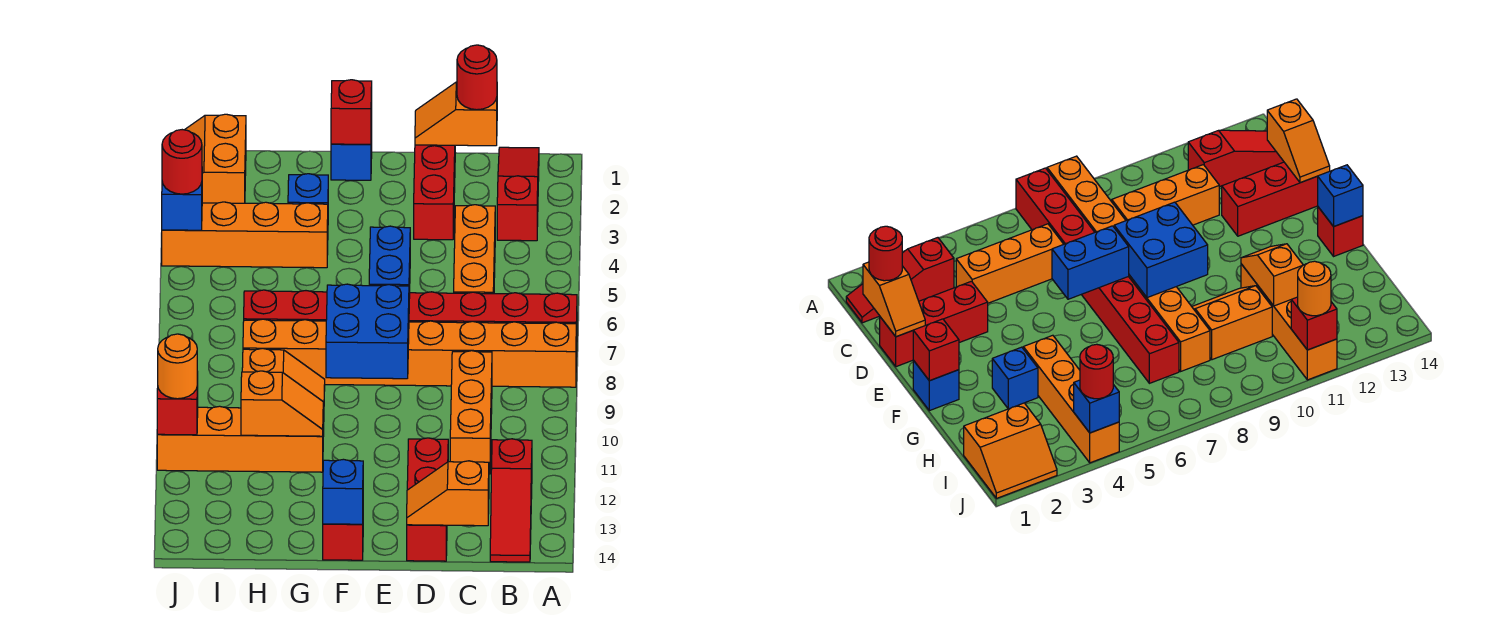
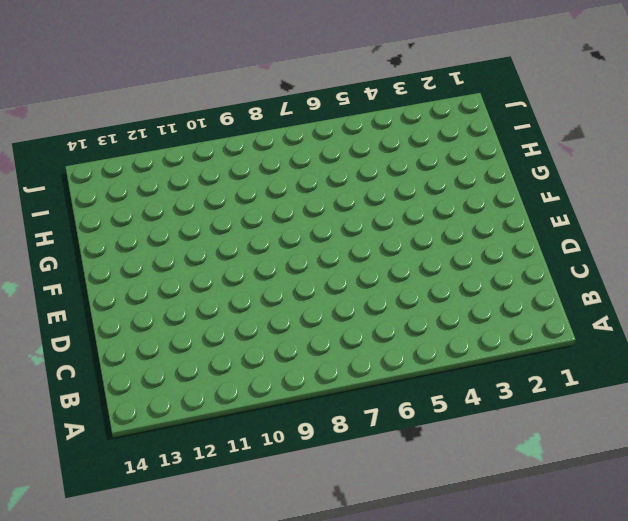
none -> red brick A7:H7 level 1
none -> orange brick A8:H8 level 1
none -> red slope B1:B3 level 1 top 3

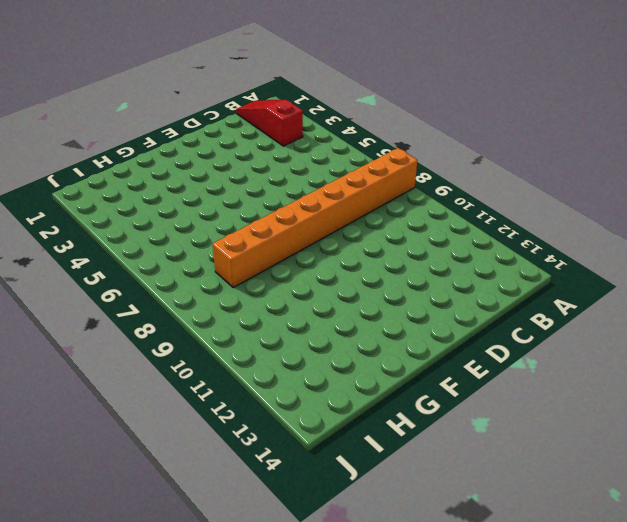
none -> red brick A7:H7 level 1
none -> red slope B12:B14 level 1 top 12
none -> orange brick C4:C6 level 1

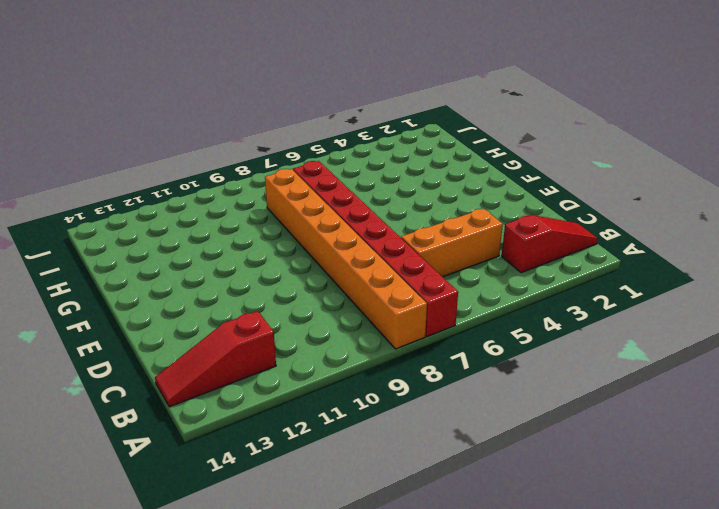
none -> orange brick C9:C11 level 1
none -> red brick D1:D3 level 1
none -> red brick D12:D14 level 1

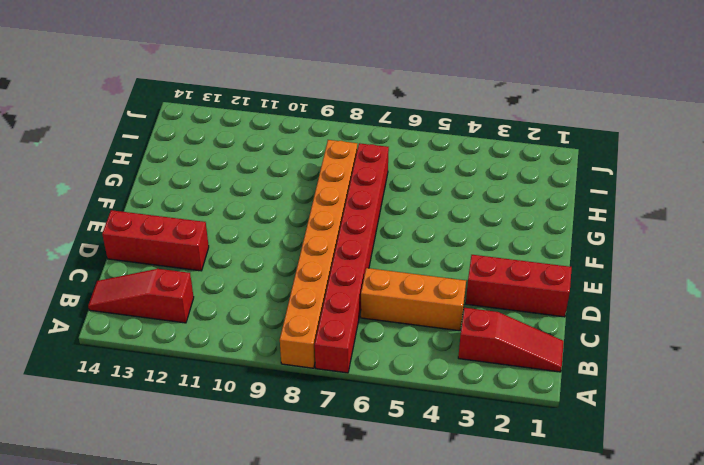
none -> orange brick C9:C11 level 1
none -> blue brick F1 level 1
none -> red brick F14 level 1

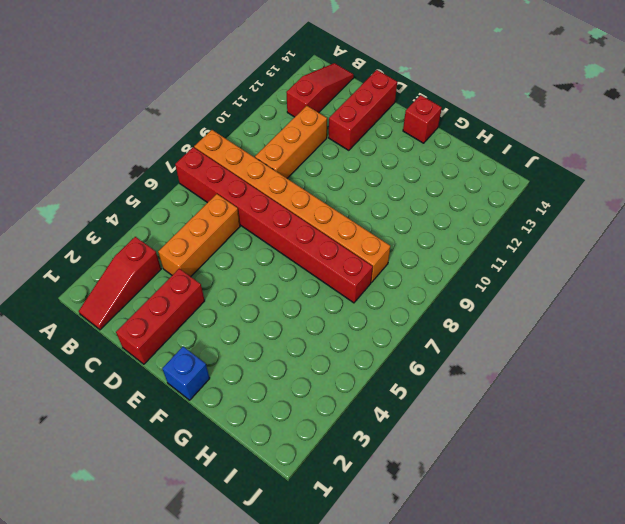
none -> blue brick G3 level 1
none -> orange brick G4:J4 level 1
none -> orange slope G9:H10 level 1 top H

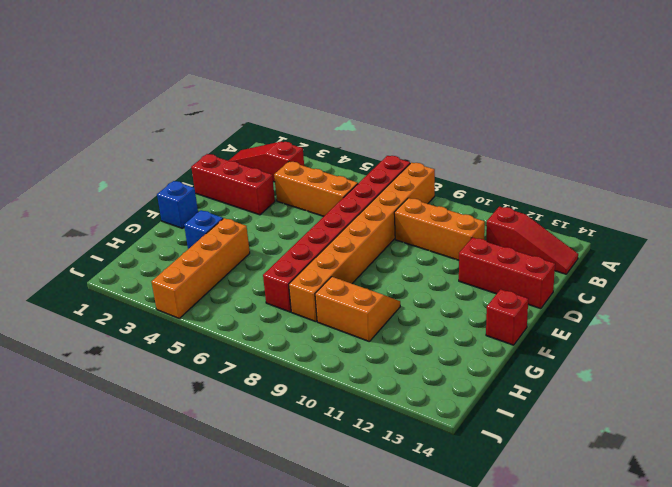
none -> orange brick G11:J11 level 1
none -> orange slope I1:J2 level 1 top I
none -> orange slope C1:D1 level 2 top C

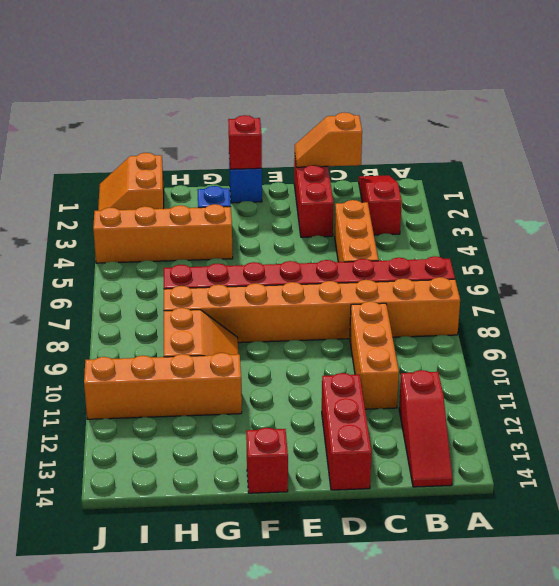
none -> orange slope C14:D14 level 2 top C
none -> blue brick E6:E7 level 2
none -> blue brick E8:F9 level 2

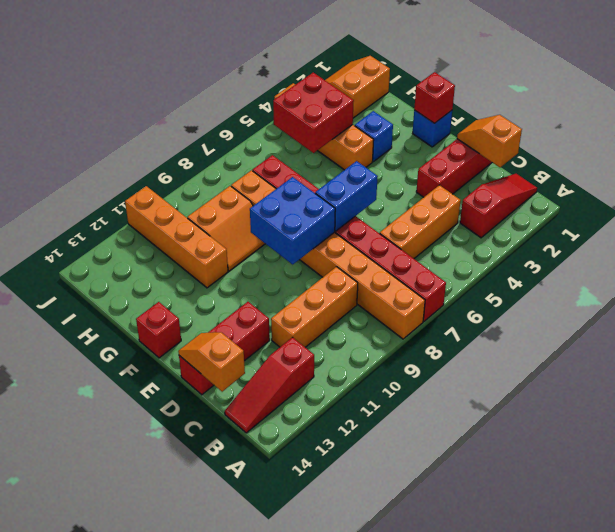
red brick H4:I5 level 2 -> none
none -> blue brick F14 level 2
none -> orange slope G11:H11 level 2 top H
none -> blue brick J4 level 2

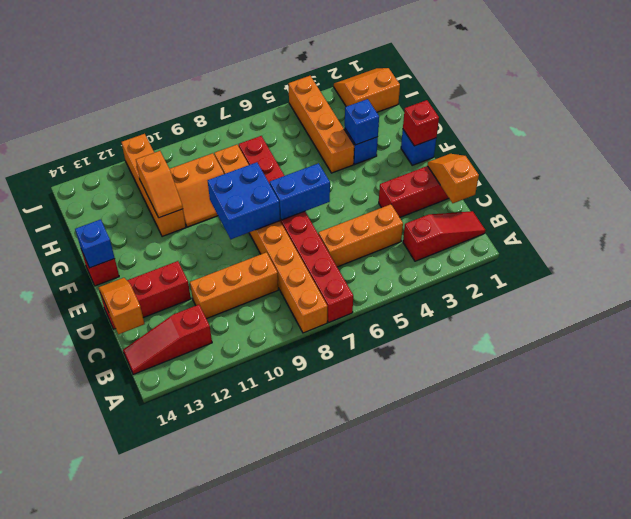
blue brick G3 level 2 -> blue brick J4 level 2
none -> red brick J11 level 2
none -> red round brick C1 level 3
none -> red round brick J4 level 3

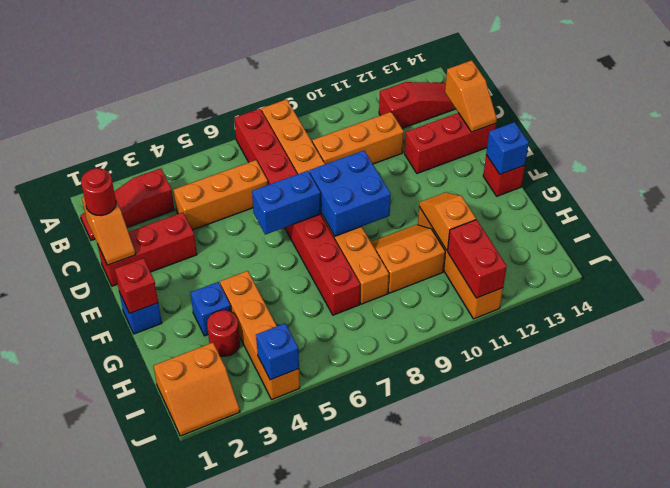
red round brick H3 level 1 -> red round brick J4 level 3
red brick I11:J11 level 2 -> red brick J11 level 2
none -> orange round brick J11 level 3

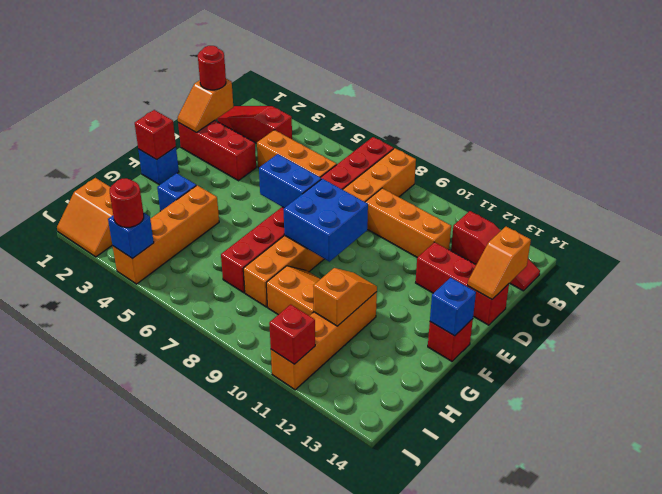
none -> orange round brick J11 level 3

